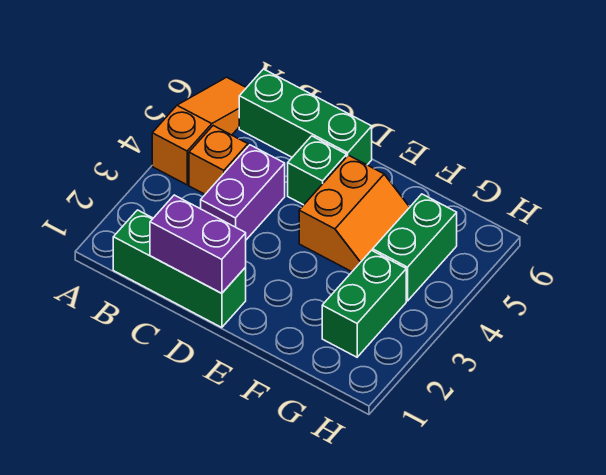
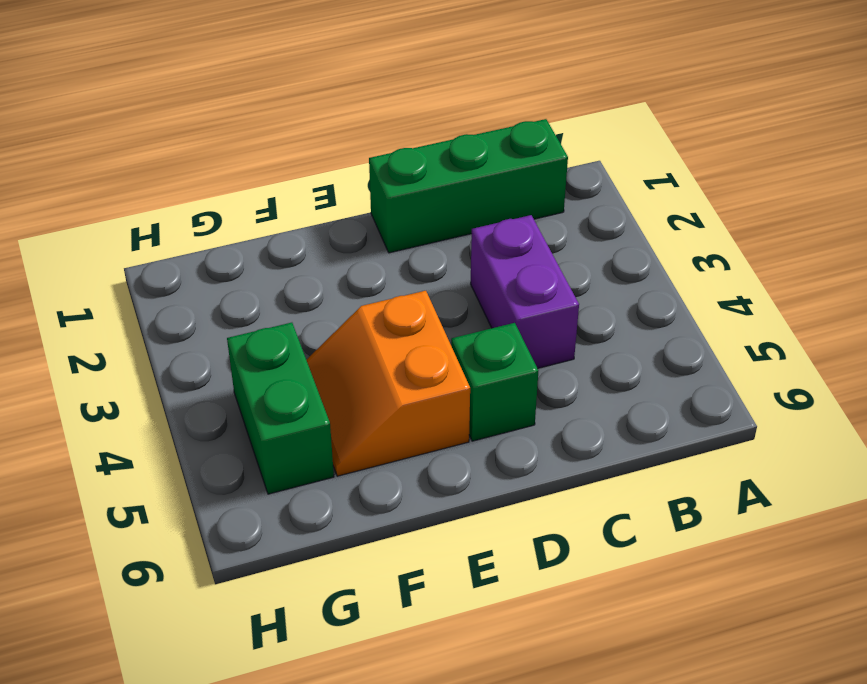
none -> orange slope A4:A6 level 1 top 4
none -> orange brick B4 level 1

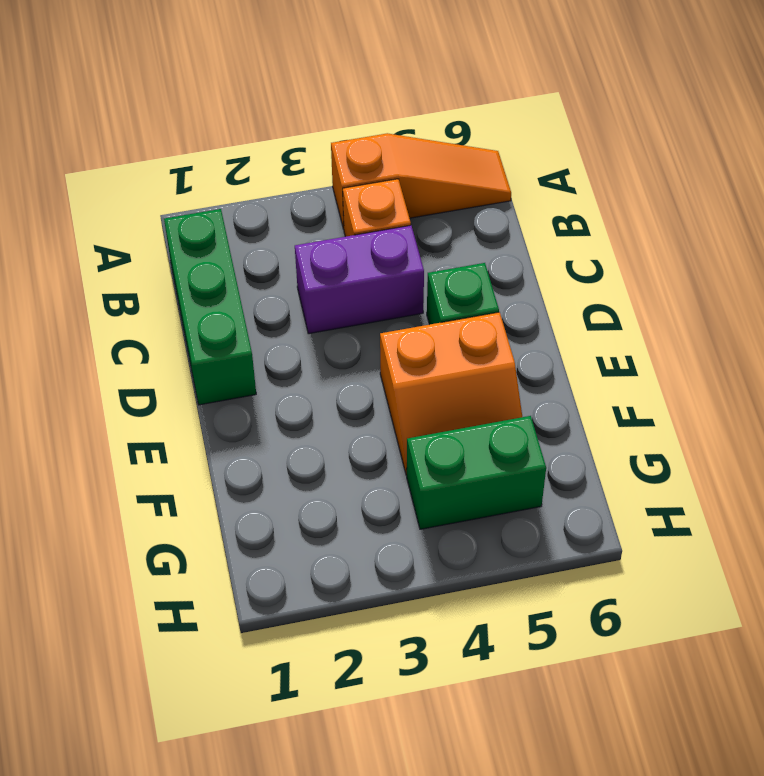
none -> green brick B6:D6 level 1
none -> green brick G2:G3 level 1

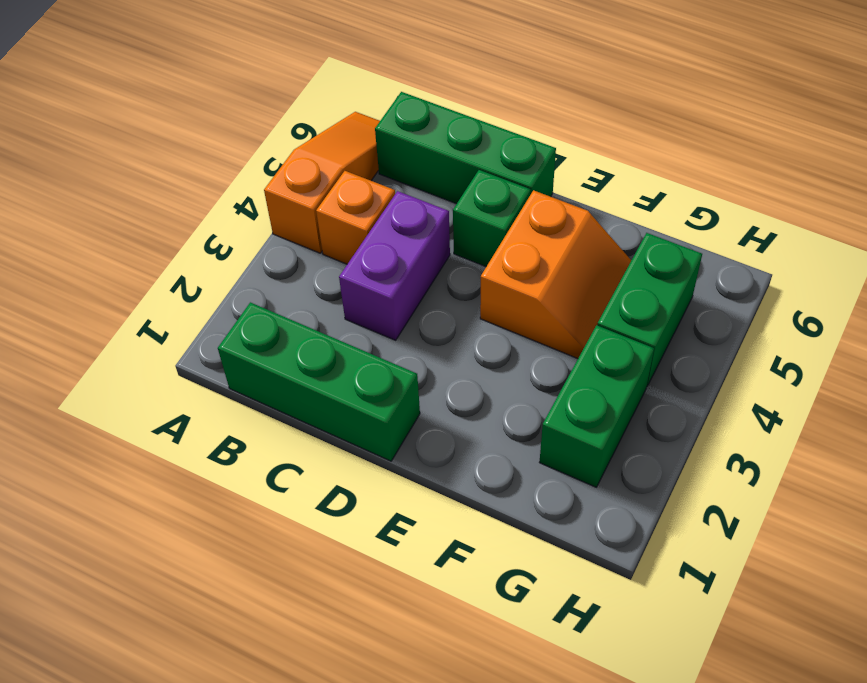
none -> purple brick C1:D1 level 2

